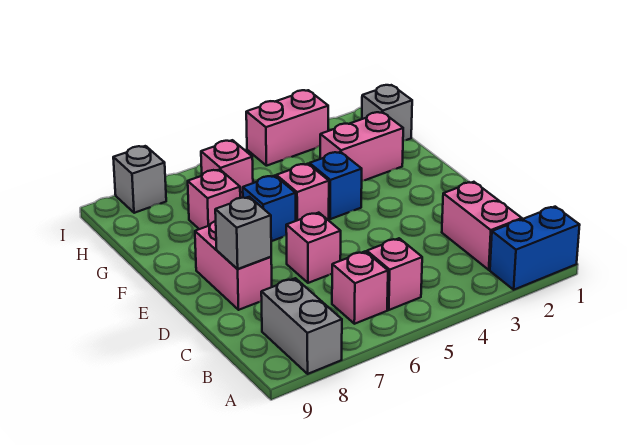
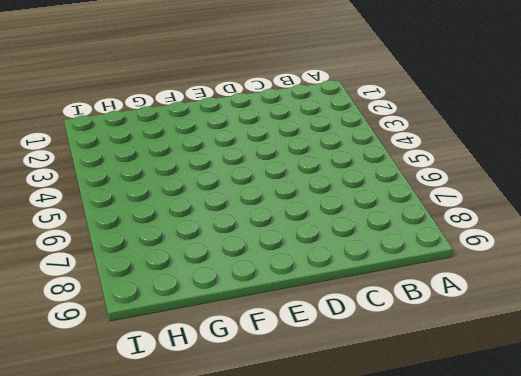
none -> blue brick A1:A2 level 1
none -> grey brick A8:B8 level 1
none -> pink brick B2:C2 level 1

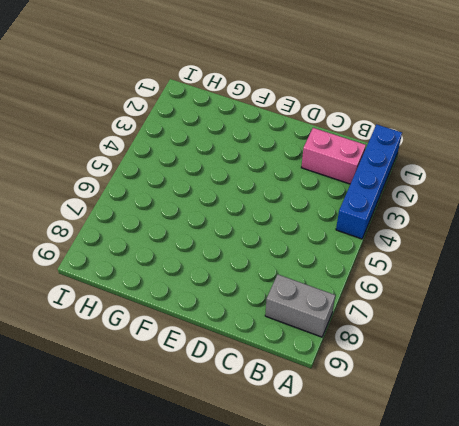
blue brick A1:A4 level 1 -> blue brick A1:A2 level 1
none -> pink brick B5 level 1
none -> pink brick B6 level 1
none -> pink brick D6 level 1

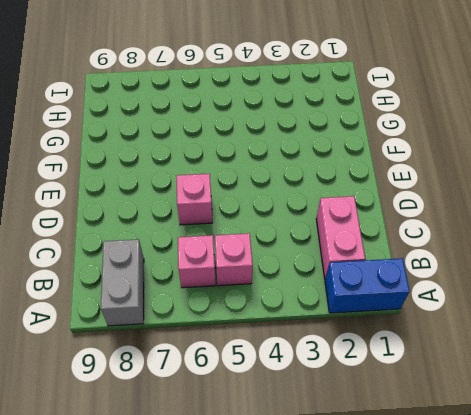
none -> pink brick D8:E8 level 1
none -> blue brick F4 level 1
none -> pink brick F5 level 1

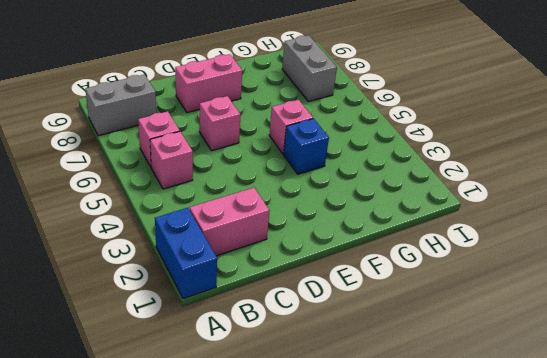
grey brick H7:H8 level 1 -> none
none -> blue brick F6 level 1
none -> pink brick G2:G3 level 1
none -> pink brick G7 level 1

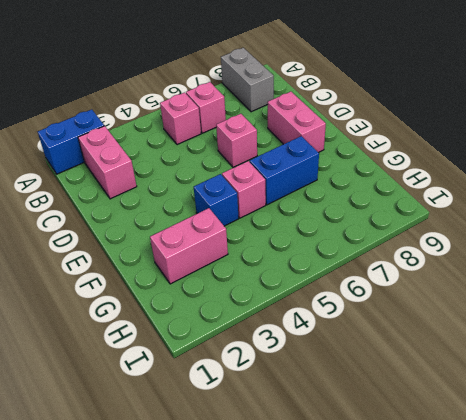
blue brick F6:F7 level 1 -> blue brick F6 level 1
none -> pink brick G7 level 1
none -> grey brick H1 level 1
none -> pink brick H6 level 1

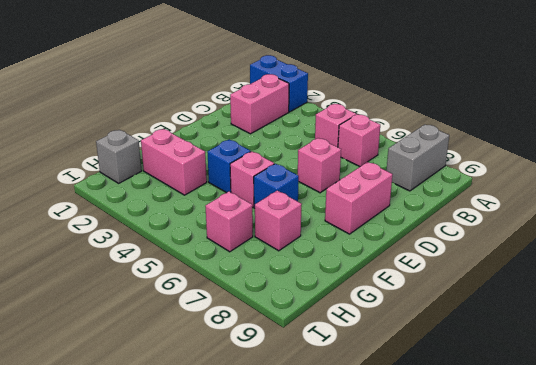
none -> pink brick I3:I4 level 1
none -> grey brick I8 level 1
none -> grey brick D8 level 2

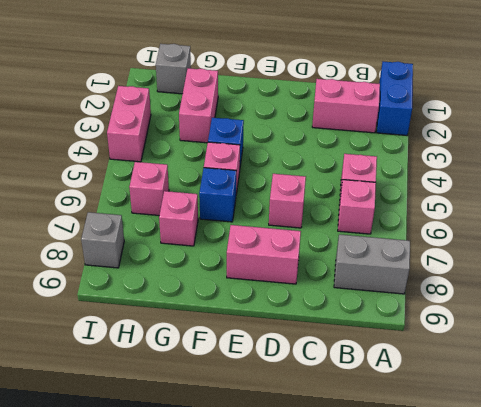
none -> grey brick D8 level 2

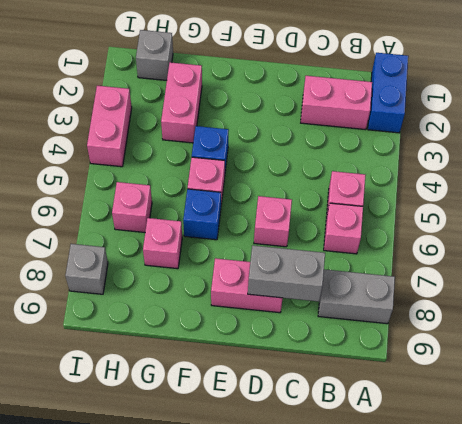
grey brick C8:D8 level 2 -> grey brick D8 level 2

